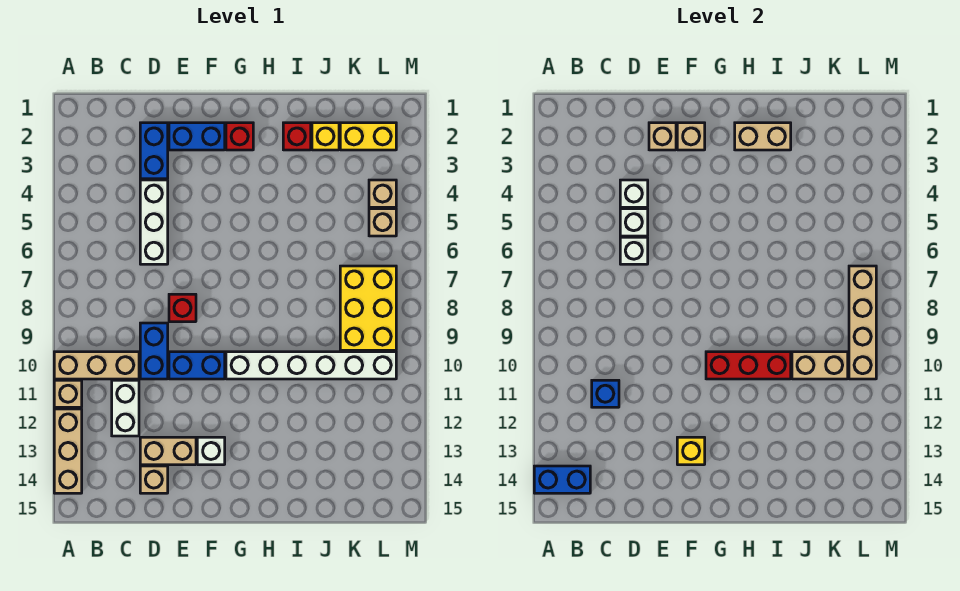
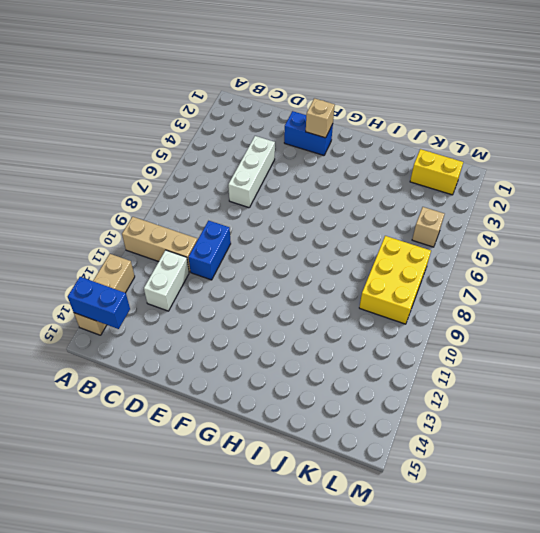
none -> tan brick A11 level 1
none -> blue brick D2:D3 level 1
none -> tan brick D13:E13 level 1
none -> tan brick D14 level 1

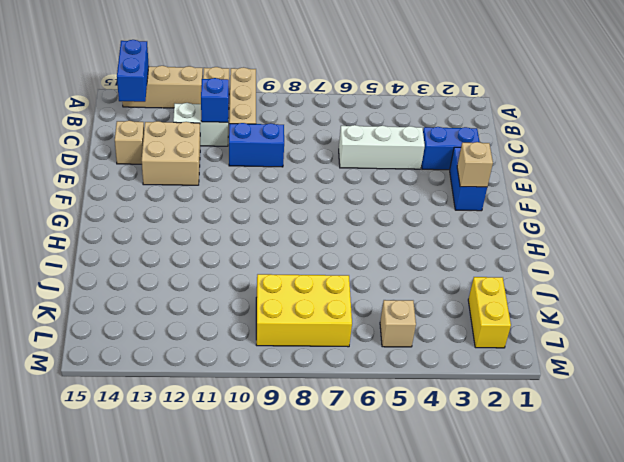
tan brick D12:E13 level 1 -> tan brick D13:E13 level 1
none -> red brick E8 level 1
none -> blue brick E10:F10 level 1
none -> white brick F13 level 1
none -> red brick G2 level 1

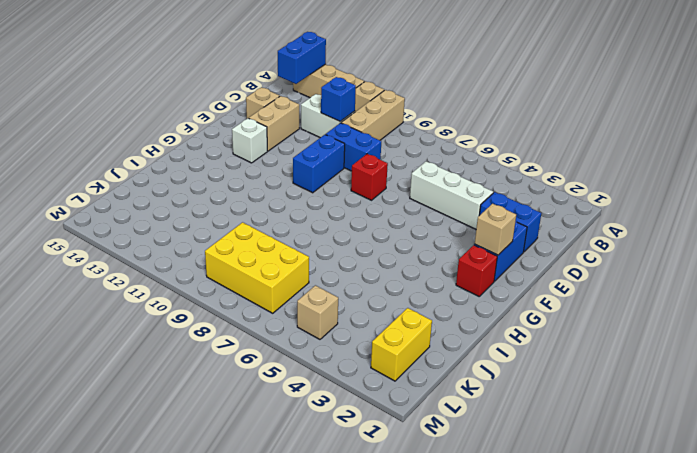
none -> white brick G10:L10 level 1
none -> red brick I2 level 1
none -> yellow brick J2 level 1
none -> tan brick L4 level 1

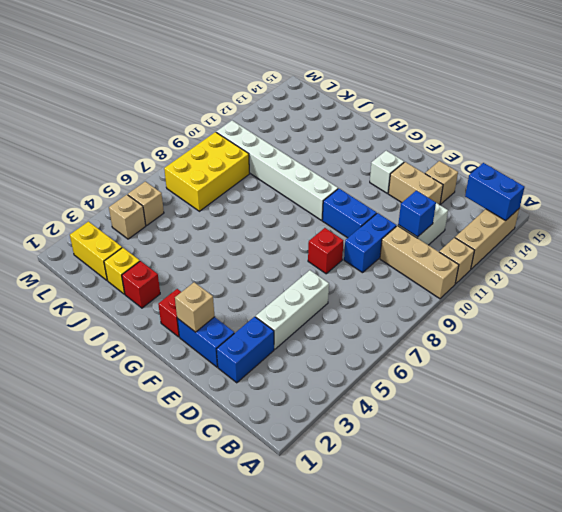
none -> white brick D4 level 2
none -> white brick D5 level 2
none -> white brick D6 level 2
none -> tan brick E2 level 2

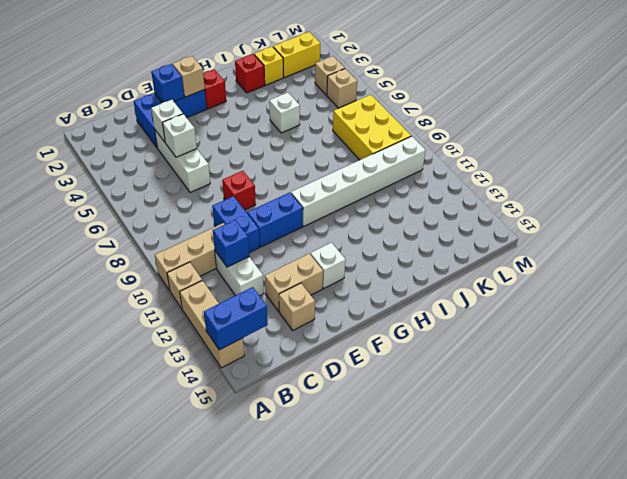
blue brick E2 level 2 -> tan brick E2 level 2
white brick I5 level 1 -> white brick D6 level 2
none -> yellow brick F13 level 2
none -> red brick G10:I10 level 2
none -> tan brick H2:I2 level 2
none -> tan brick J10:K10 level 2

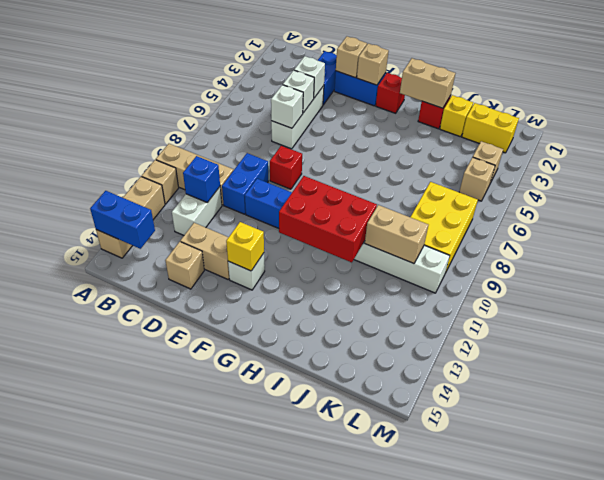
red brick G10:I11 level 2 -> red brick G10:I10 level 2
none -> tan brick L7:L10 level 2

